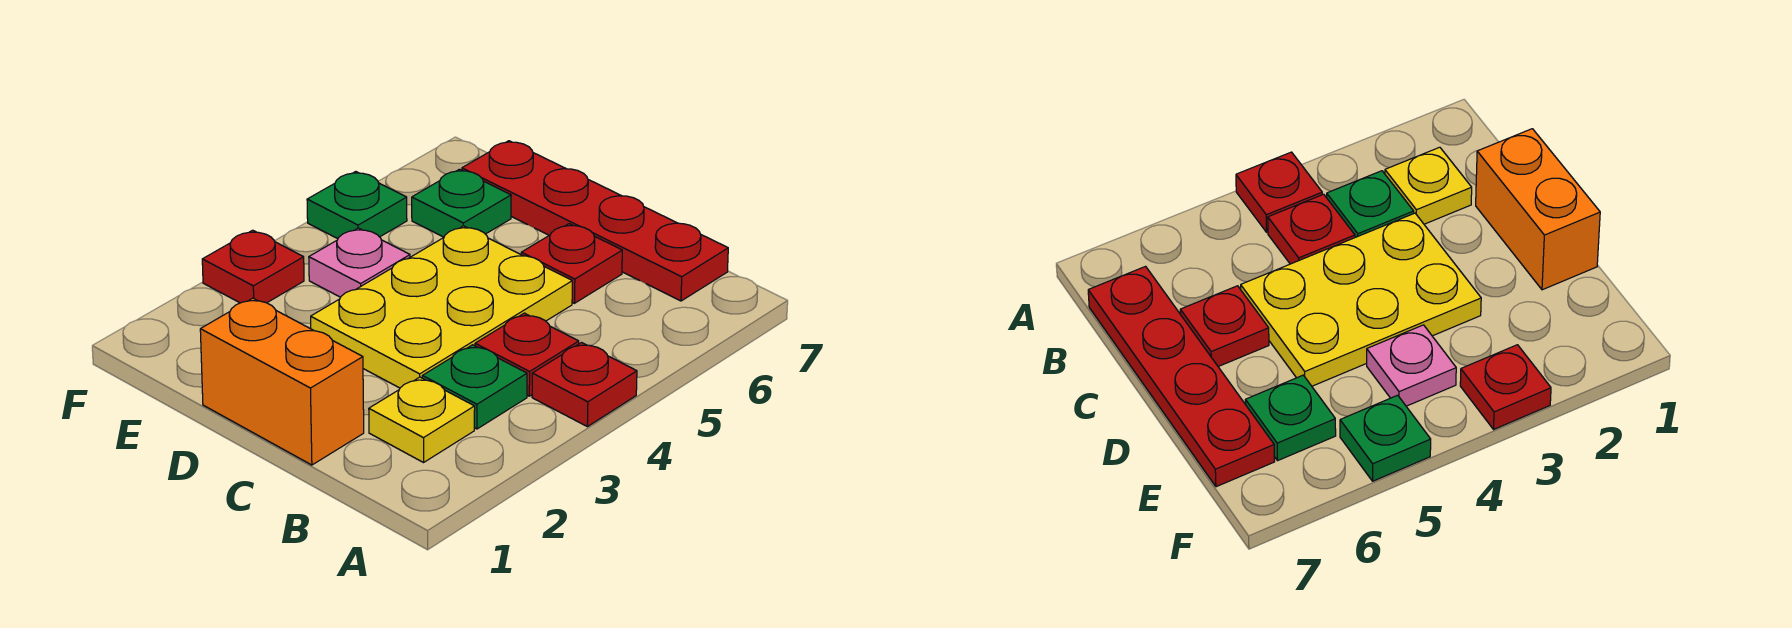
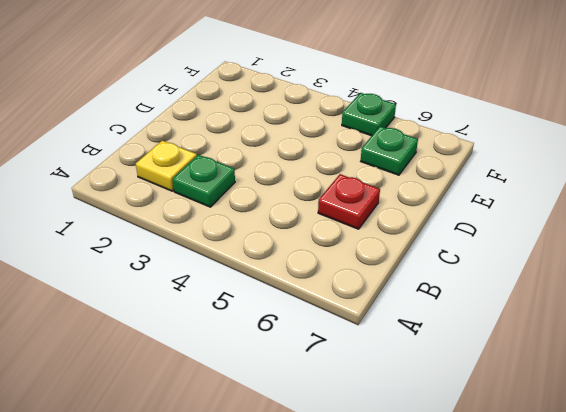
none -> red plate A4 level 1
none -> red plate B4 level 1
none -> red plate B7:E7 level 1

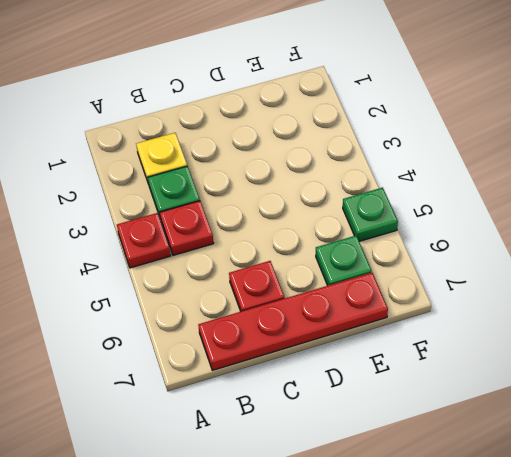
none -> orange brick C1:D1 level 1
none -> yellow plate C3:D5 level 1
none -> pink plate E4 level 1

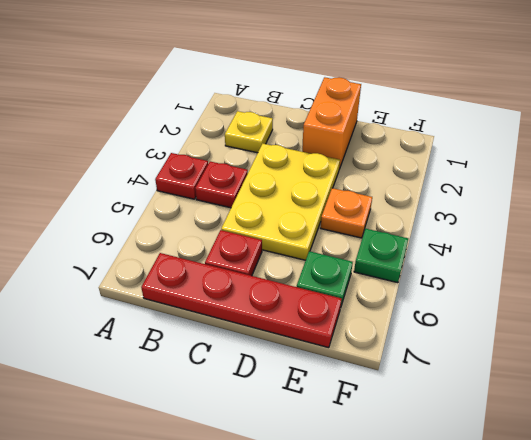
orange brick D1:D2 level 1 -> orange brick C1:D1 level 1
orange plate E4 level 1 -> pink plate E4 level 1
none -> green plate B3 level 1
none -> red plate F3 level 1

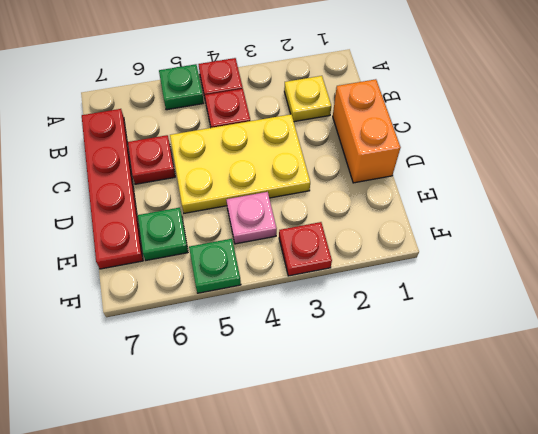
green plate A5 level 1 -> green plate B3 level 1

